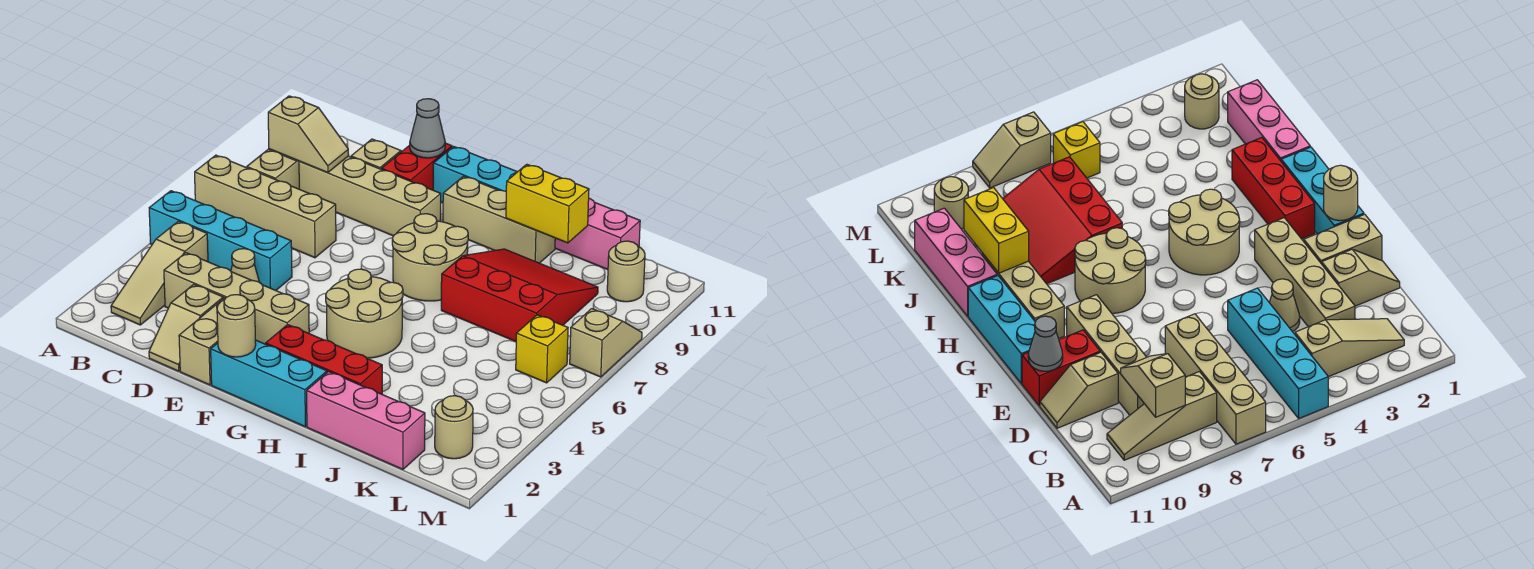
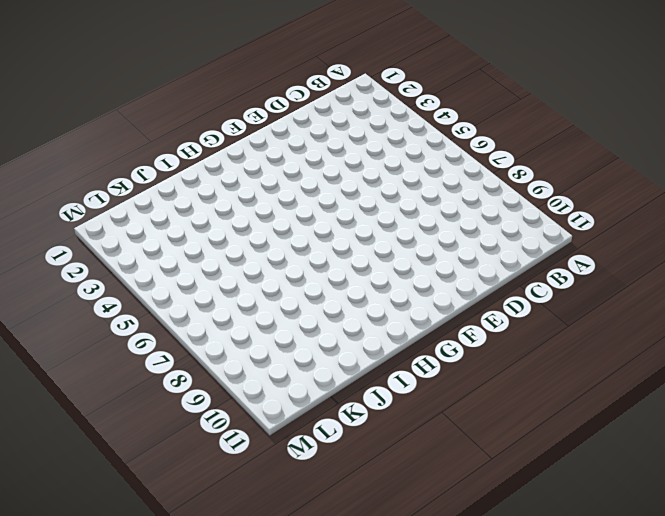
none -> cyan brick A5:D5 level 1
none -> tan brick A7:D7 level 1
none -> tan slope B2:B4 level 1 top 4

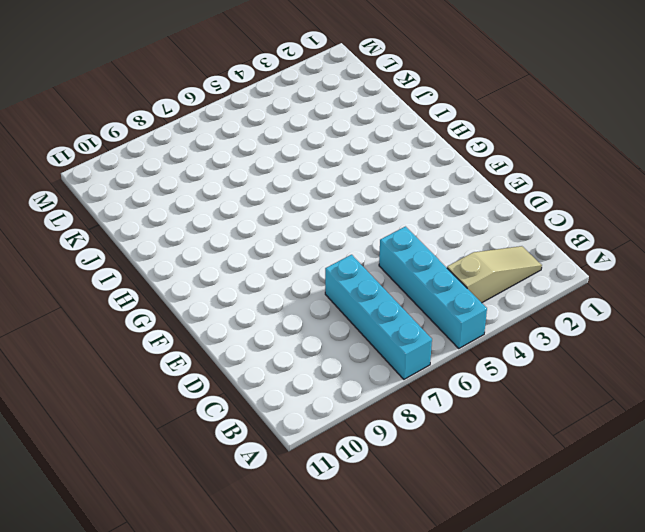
cyan brick A7:D7 level 1 -> tan brick A7:D7 level 1
none -> tan slope B8:B10 level 1 top 8
none -> tan brick C3:F3 level 1
none -> tan brick C9:F9 level 1

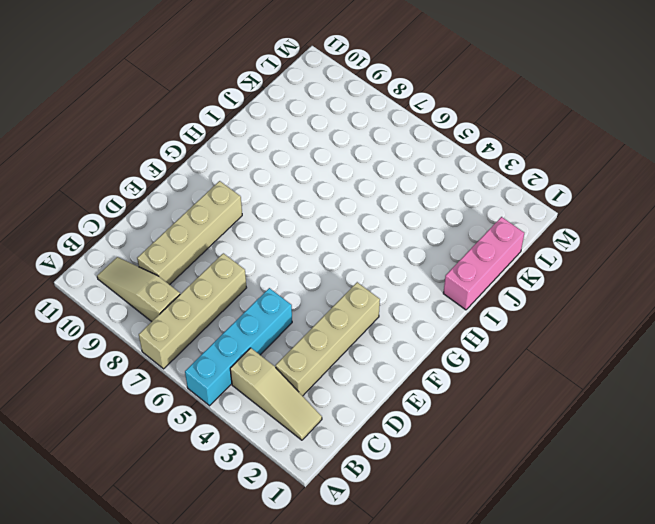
none -> tan slope D1:D2 level 1 top 2
none -> tan cone D4 level 1
none -> tan slope D10:D11 level 1 top 10

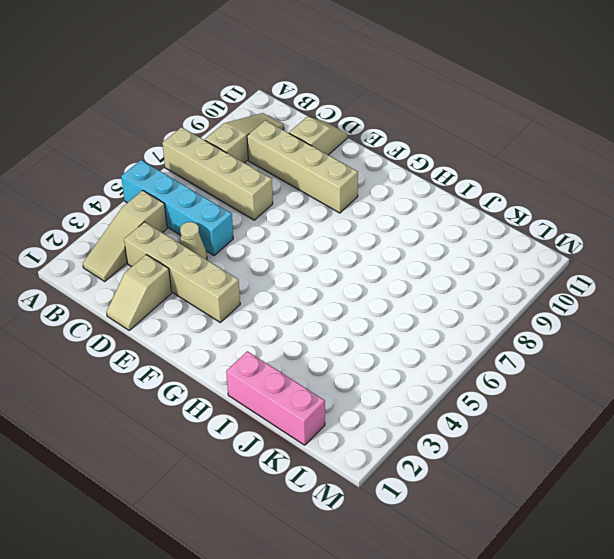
none -> tan brick E1:E2 level 1
none -> red brick E10:E11 level 1
none -> cyan brick F1:H1 level 1

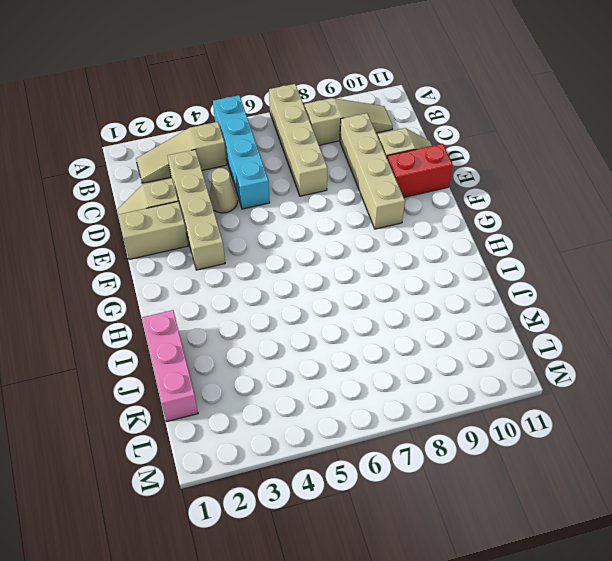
none -> cyan brick F1:H1 level 1
none -> cyan brick F11:H11 level 1
none -> red brick G2:I2 level 1

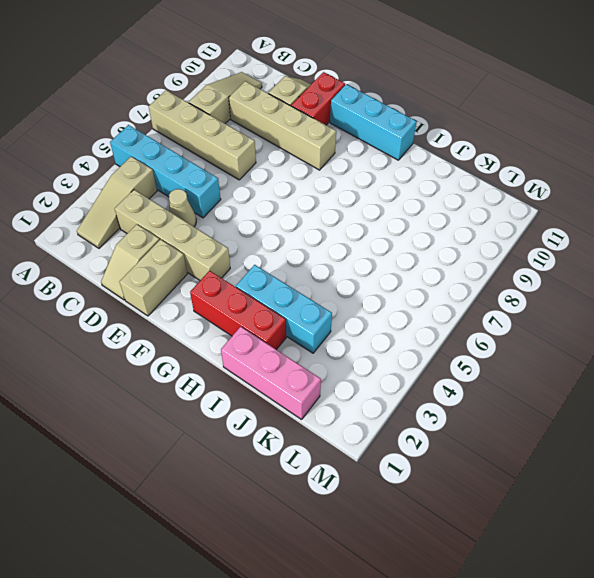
cyan brick H3:J3 level 1 -> cyan brick F1:H1 level 1
none -> tan round brick G4:H5 level 1
none -> tan round brick G7:H8 level 1
none -> tan brick G10:I10 level 1

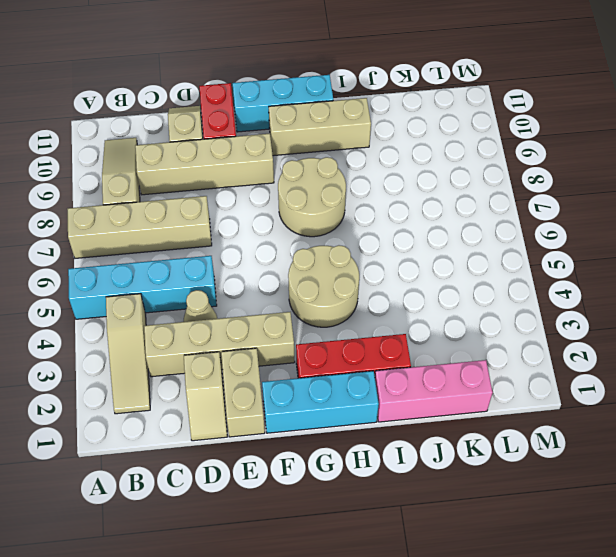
none -> red slope I7:K9 level 1 top 7
none -> pink brick I11:K11 level 1
none -> tan round brick L2 level 1

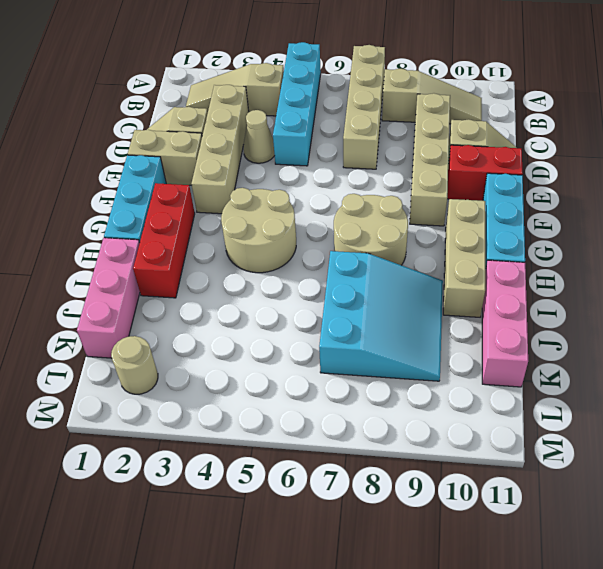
cyan slope I7:K9 level 1 top 7 -> red slope I7:K9 level 1 top 7
none -> yellow brick L6 level 1
none -> tan round brick L10 level 1
none -> tan slope M7:M8 level 1 top 7

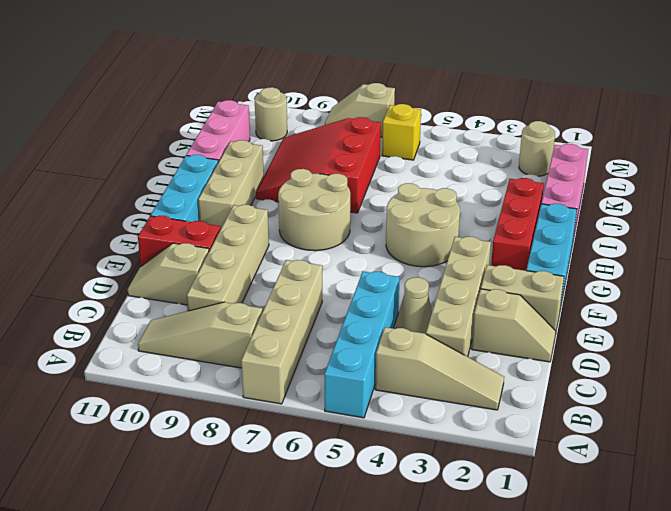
none -> tan slope B9:C9 level 2 top B
none -> grey cone E11 level 2
none -> tan round brick F1 level 2

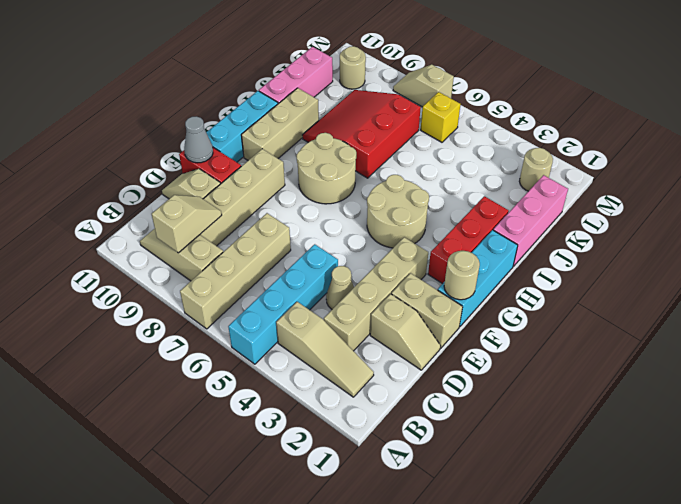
none -> yellow brick I10:J10 level 2

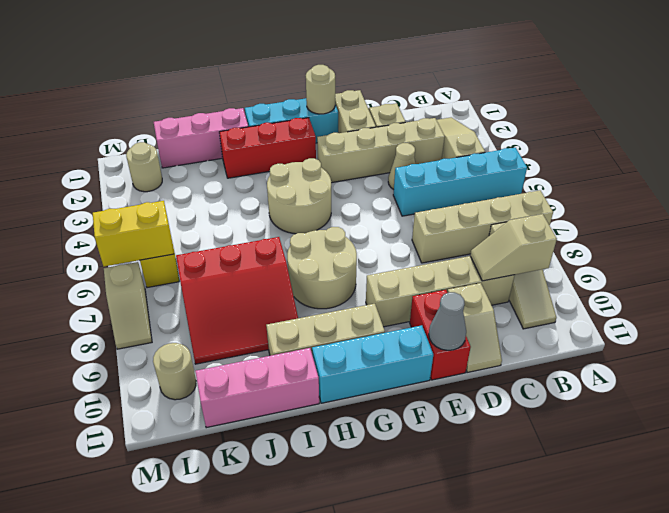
yellow brick L6:M6 level 2 -> yellow brick I10:J10 level 2

